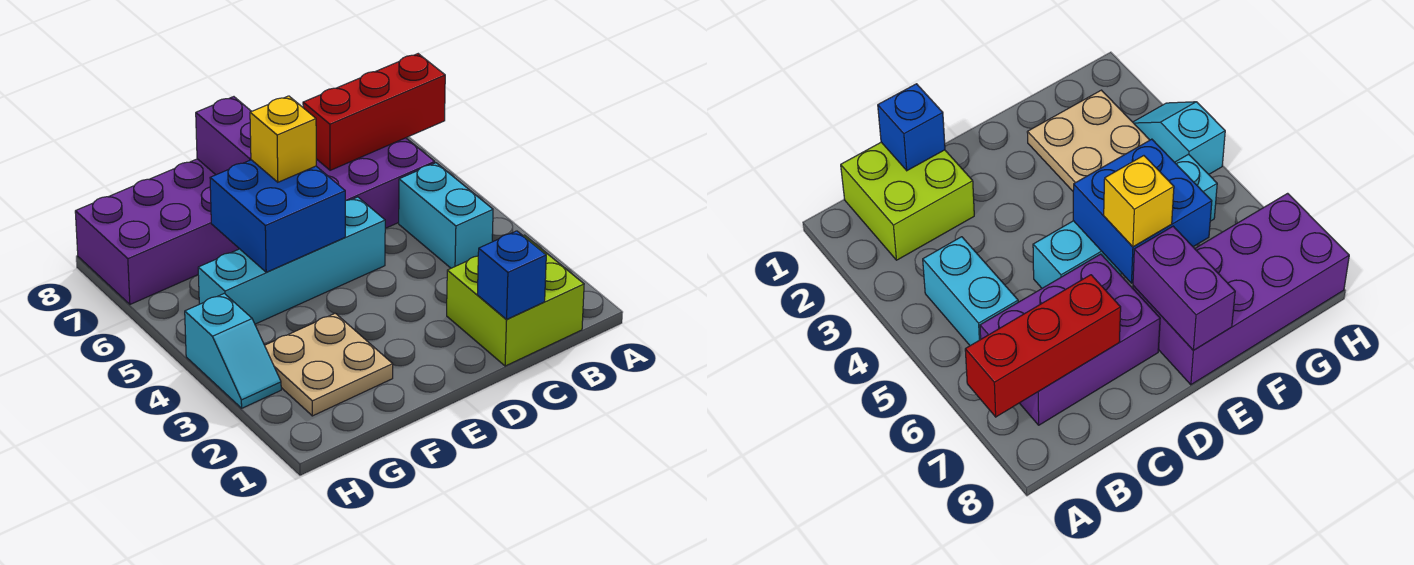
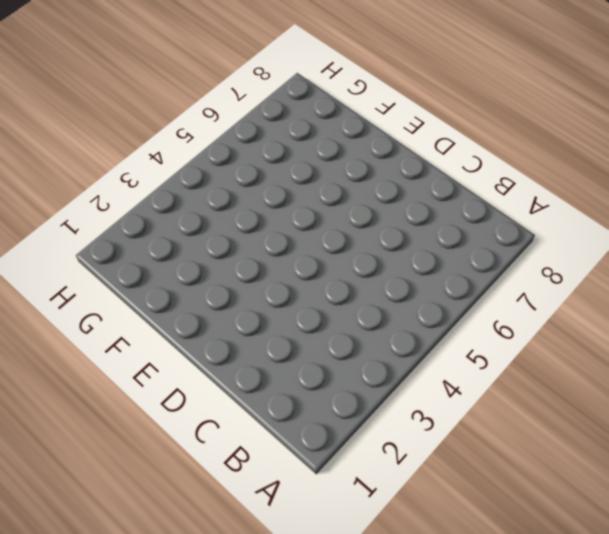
none -> lime brick B1:C2 level 1
none -> cyan brick B4:B5 level 1
none -> purple brick B6:D7 level 1

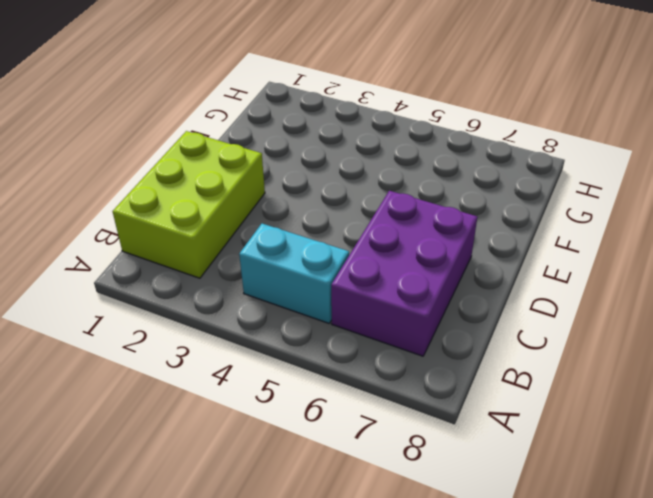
lime brick B1:D2 level 1 -> lime brick B1:C2 level 1
none -> cyan brick D5:G5 level 1
none -> purple brick E7:H8 level 1
none -> tan plate F2:G3 level 1

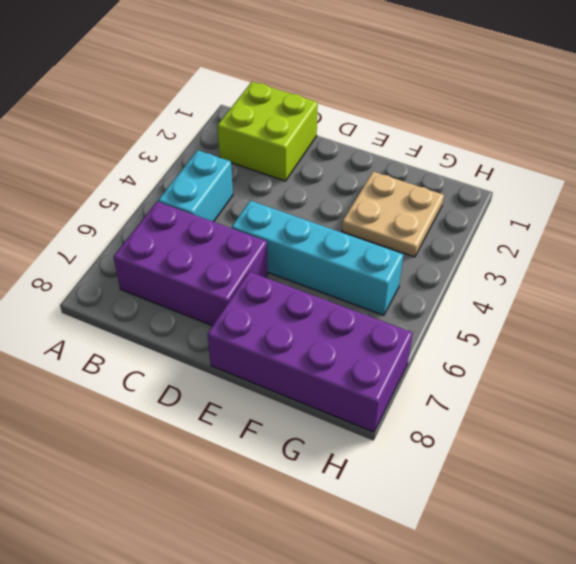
none -> cyan slope H3:H4 level 1 top 4
none -> red brick A7:C7 level 2
none -> blue brick C1 level 2

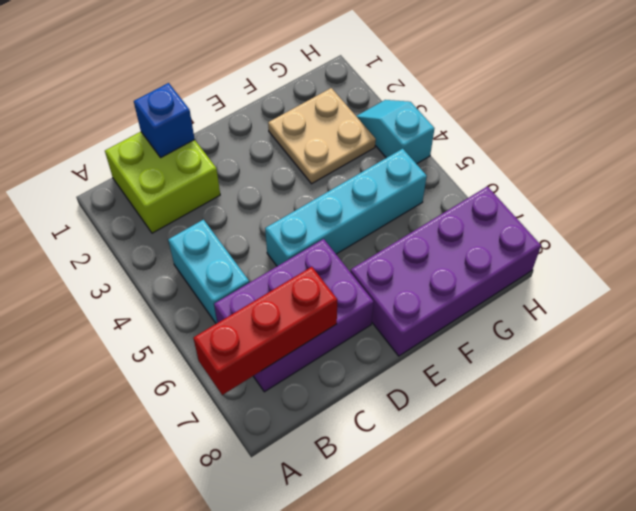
none -> blue brick E5:F6 level 2
none -> purple brick E7:E8 level 2
none -> yellow brick E6 level 3

